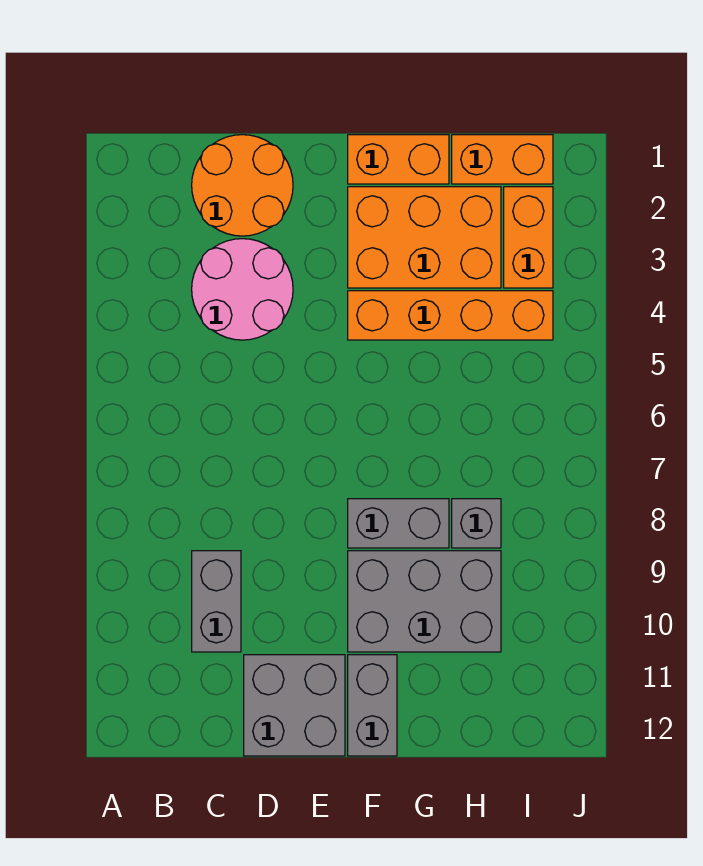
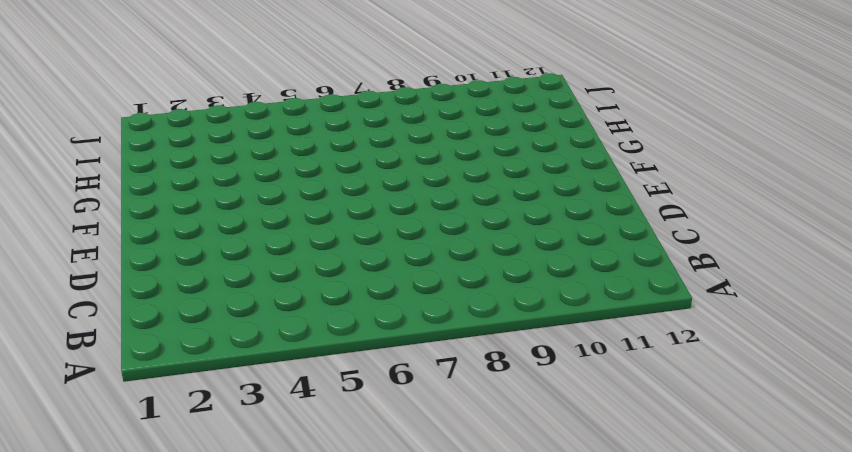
none -> orange round brick C1:D2 level 1
none -> pink round brick C3:D4 level 1
none -> grey brick C9:C10 level 1

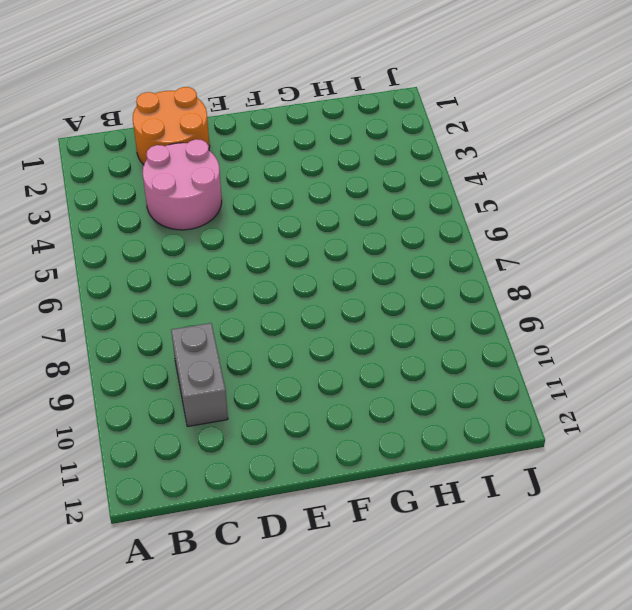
none -> grey brick D11:E12 level 1
none -> orange brick F1:G1 level 1
none -> orange brick F2:H3 level 1

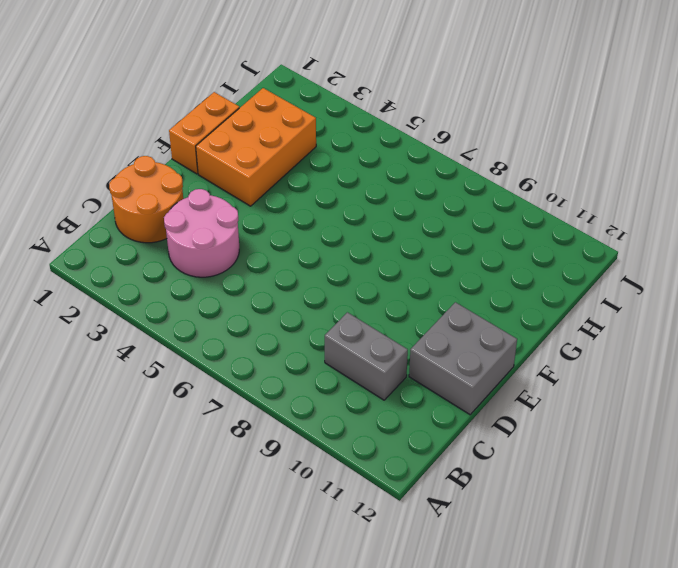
none -> orange brick F4:I4 level 1
none -> grey brick F8:G8 level 1
none -> grey brick F9:H10 level 1

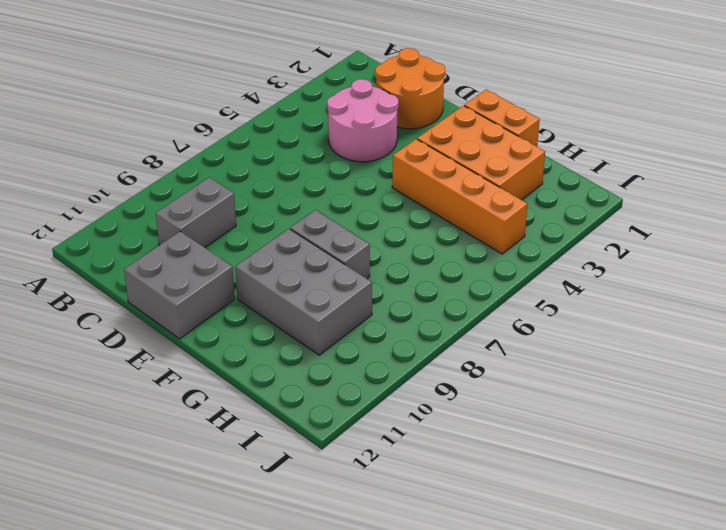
none -> grey brick F11:F12 level 1
none -> orange brick H1:I1 level 1
none -> grey brick H8 level 1

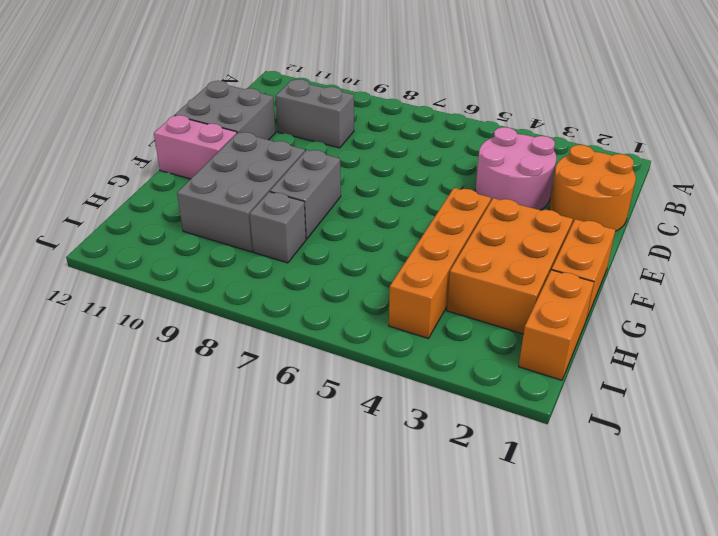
pink brick F11:F12 level 1 -> grey brick F11:F12 level 1
none -> orange brick I2:I3 level 1

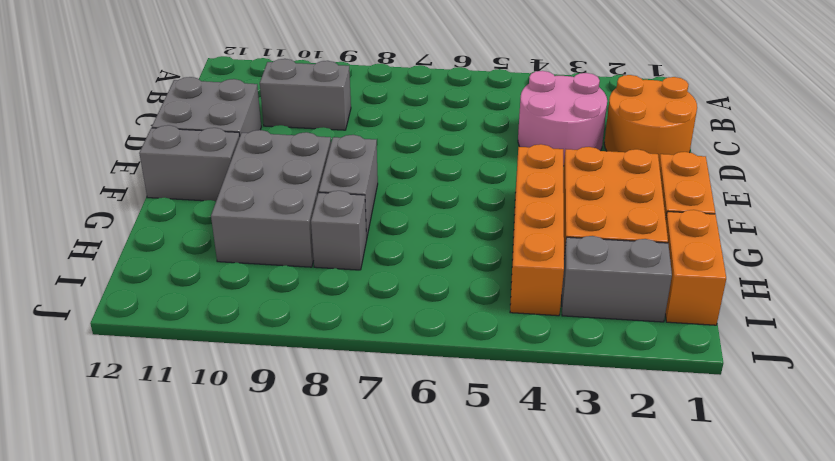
grey brick I2:I3 level 1 -> orange brick I2:I3 level 1

